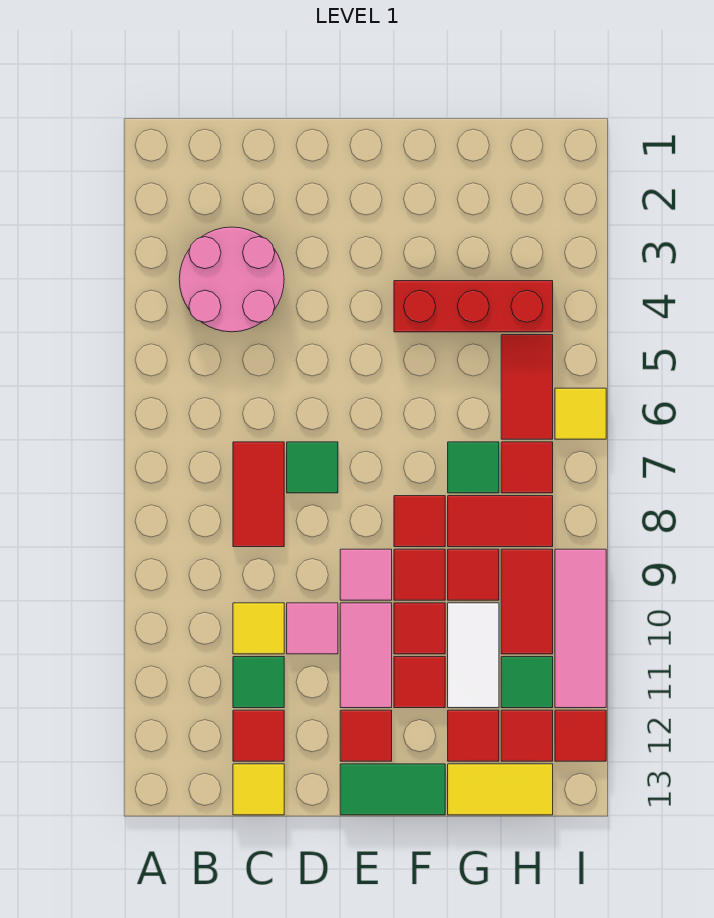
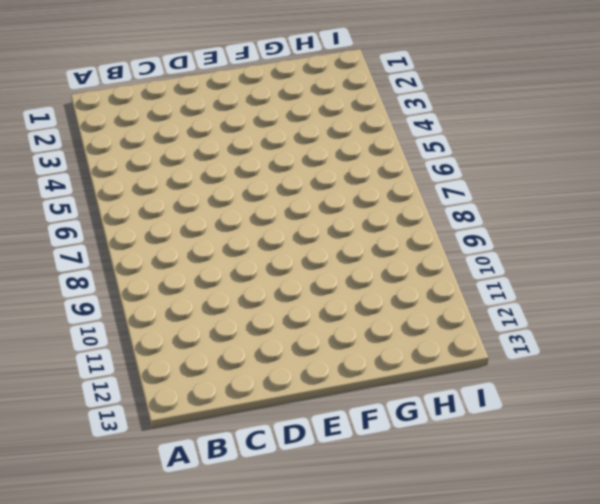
none -> pink round brick B3:C4 level 1
none -> red tile C7:C8 level 1
none -> yellow tile C10 level 1
none -> green tile C11 level 1

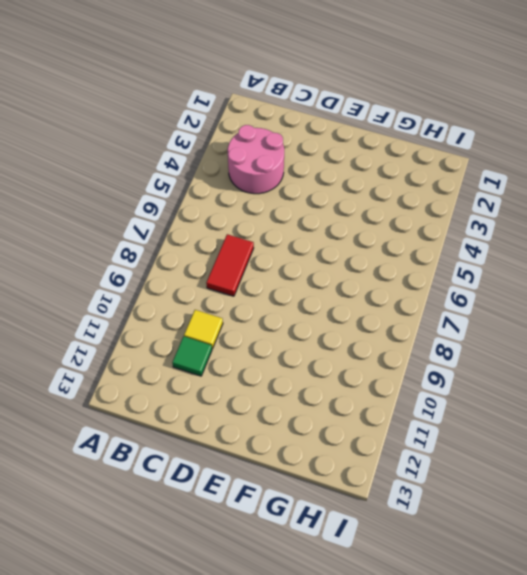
none -> red tile C12 level 1
none -> yellow tile C13 level 1
none -> green tile D7 level 1
none -> pink tile D10 level 1

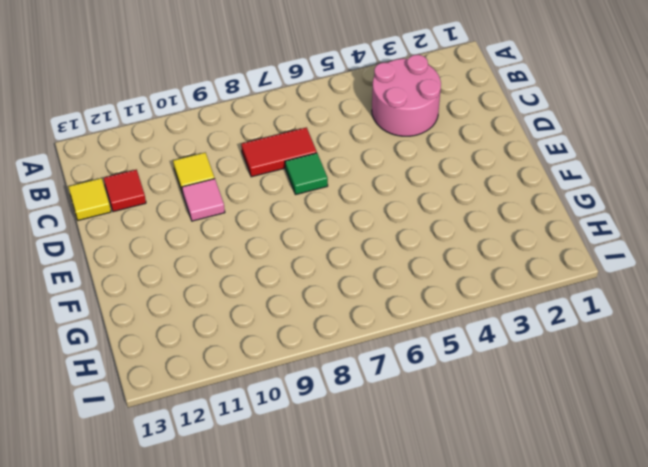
none -> green tile C11 level 1
none -> pink tile E9 level 1
none -> pink tile E10:E11 level 1
none -> red tile E12 level 1

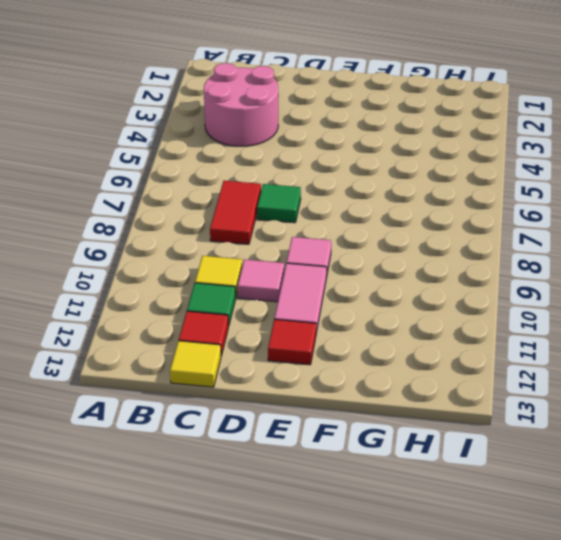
none -> green tile E13:F13 level 1
none -> red brick F4:H4 level 1
none -> red tile F8 level 1
none -> red tile F9 level 1

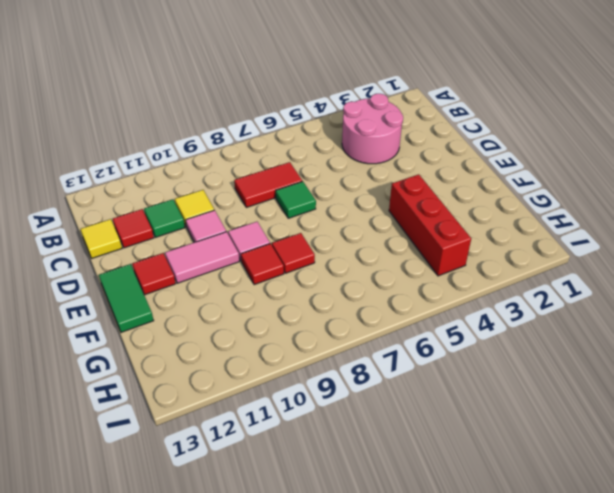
none -> red tile F10 level 1
none -> red tile F11 level 1
none -> green tile G7 level 1
none -> red tile G8:H8 level 1

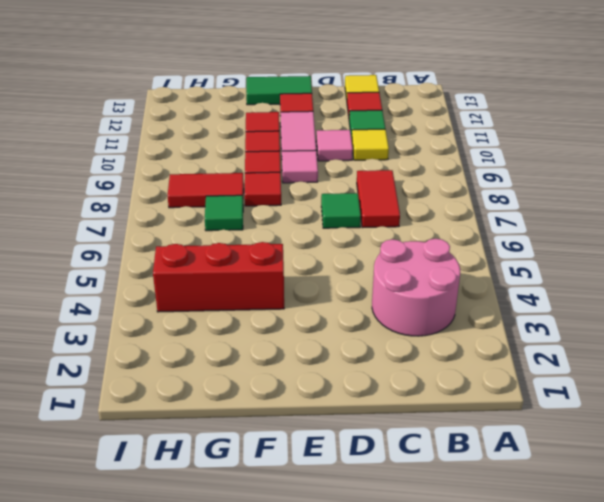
none -> red tile G9 level 1
none -> white tile G10:G11 level 1
none -> red tile G12 level 1
none -> yellow tile G13:H13 level 1

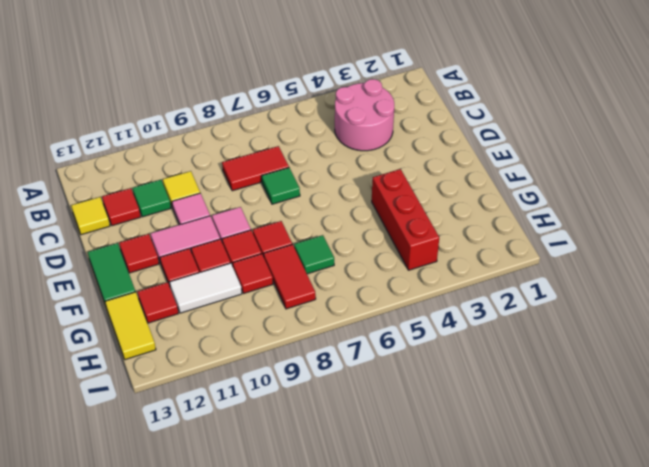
none -> red tile H5:H6 level 1
none -> red tile H7 level 1
none -> red tile H9:H10 level 1
none -> green tile H11 level 1

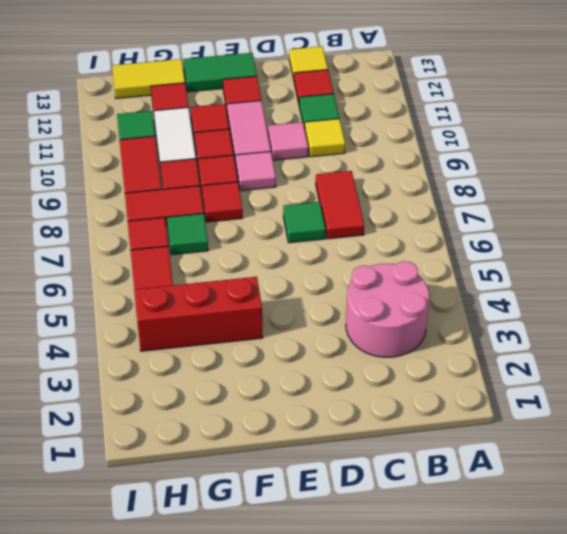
none -> red tile H12 level 1
none -> yellow tile I6 level 1
none -> pink tile I9:I11 level 1
none -> red tile I12 level 1

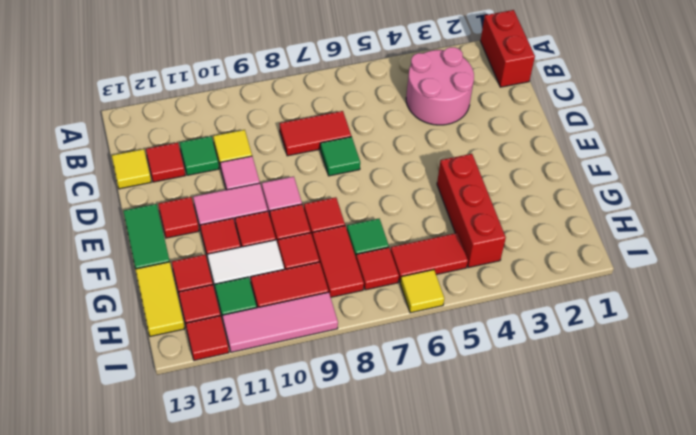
red brick A1:B1 level 1 -> none

